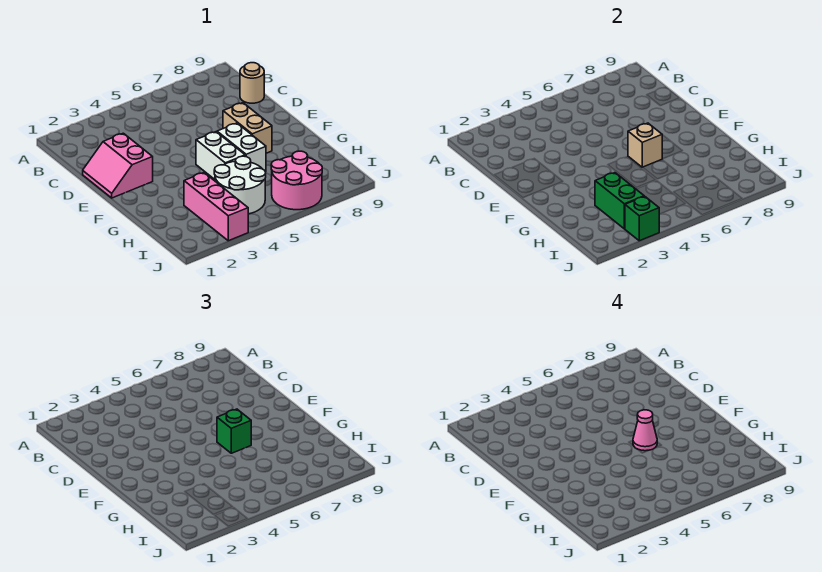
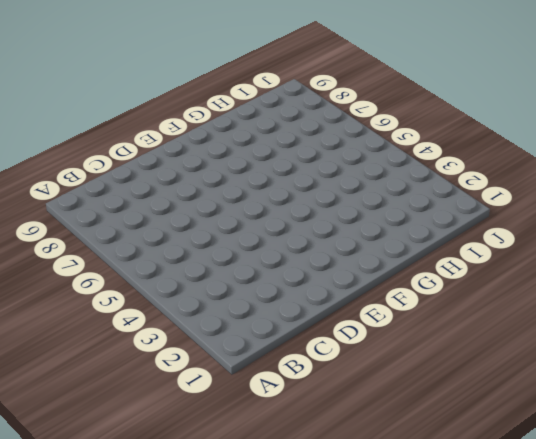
none -> tan round brick C9 level 1
none -> pink slope D1:E2 level 1 top 2
none -> tan brick E7:F7 level 1

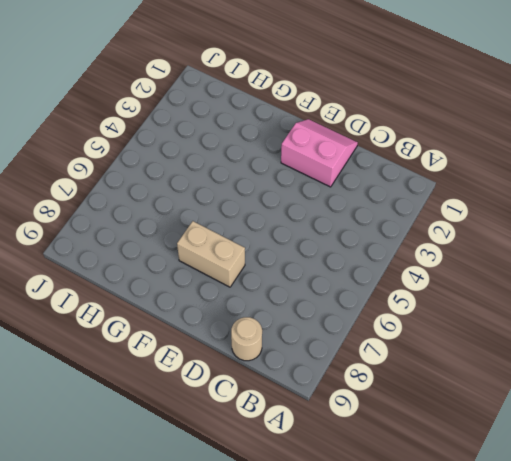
none -> white brick F5:G5 level 1
none -> white brick F6:G6 level 1
none -> pink brick H3:J3 level 1

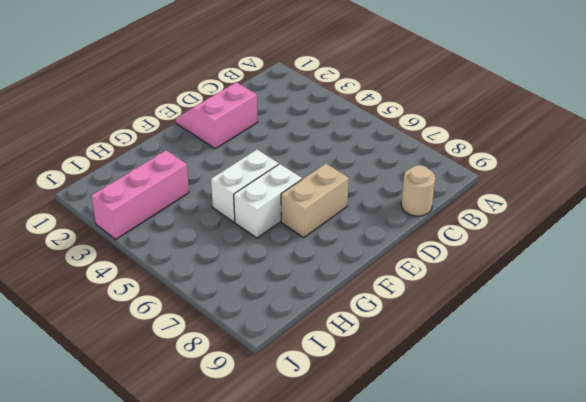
none -> white round brick H4:I5 level 1
none -> pink round brick I6:J7 level 1
none -> tan brick F6 level 2

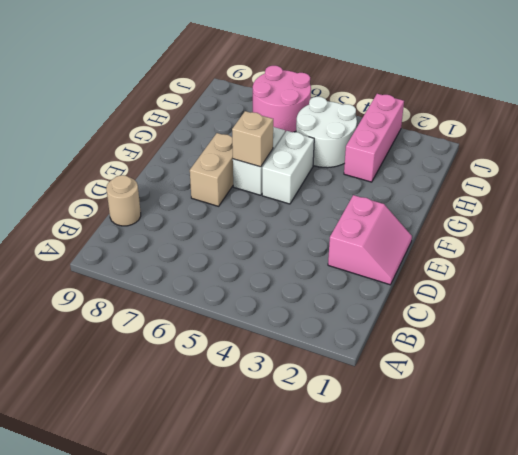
none -> green brick H3:I3 level 2
none -> green brick J3 level 2
none -> green brick F6 level 3

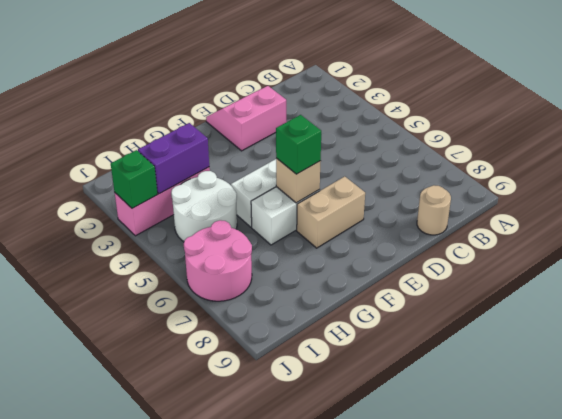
purple brick H3:I3 level 2 -> green brick H3:I3 level 2
none -> pink cone F6 level 4

